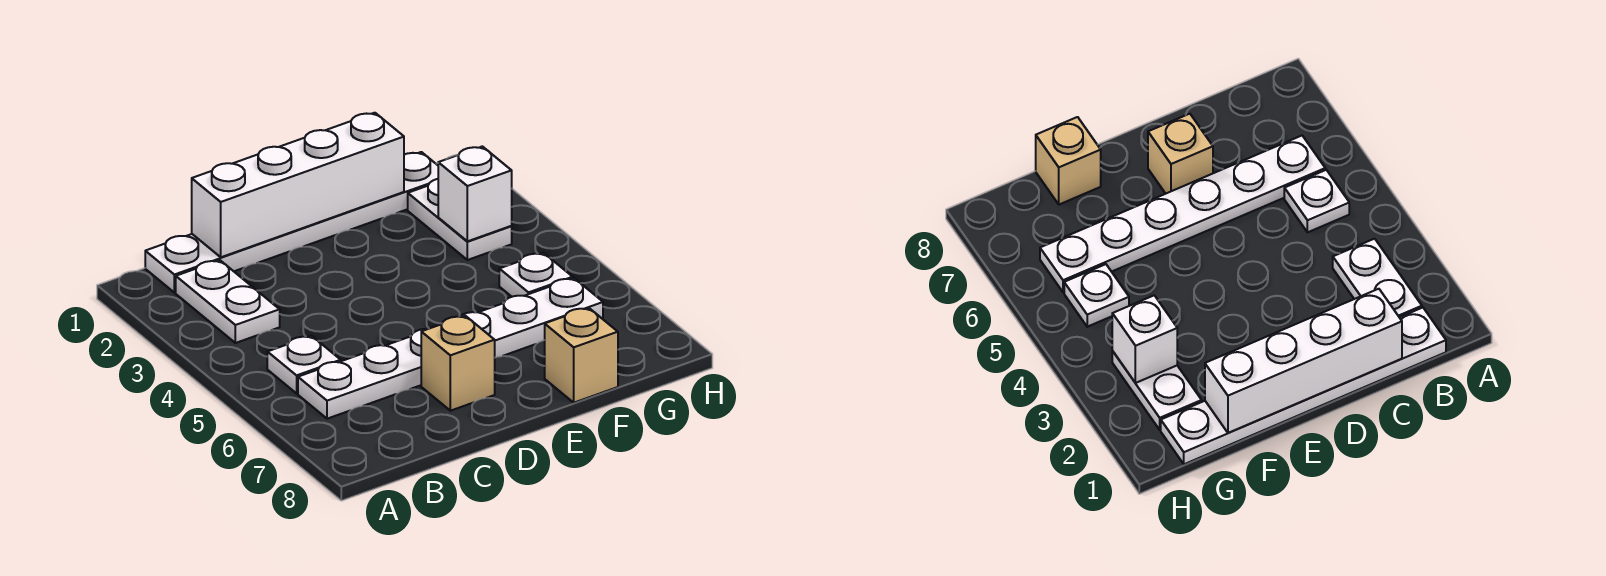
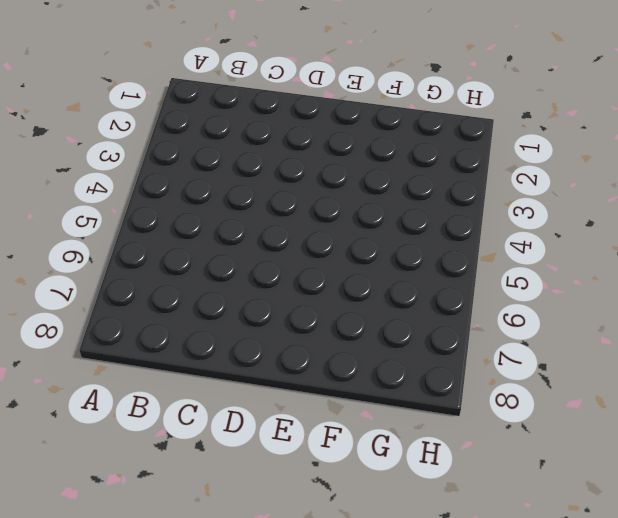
none -> white plate B1:G1 level 1
none -> white plate B2:B3 level 1

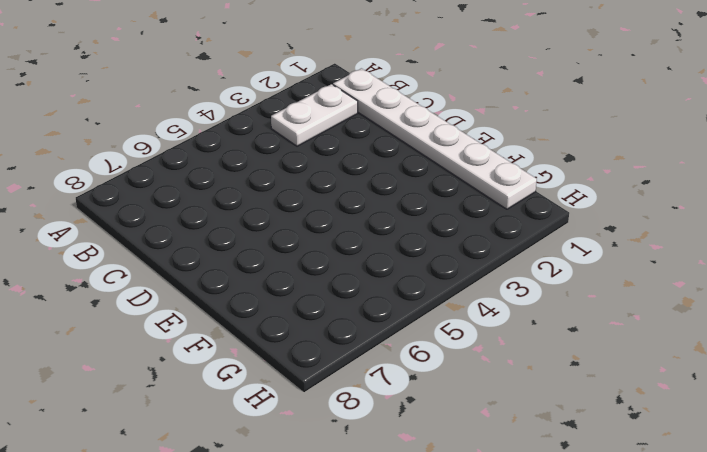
none -> white plate B5 level 1
none -> white plate B6:G6 level 1

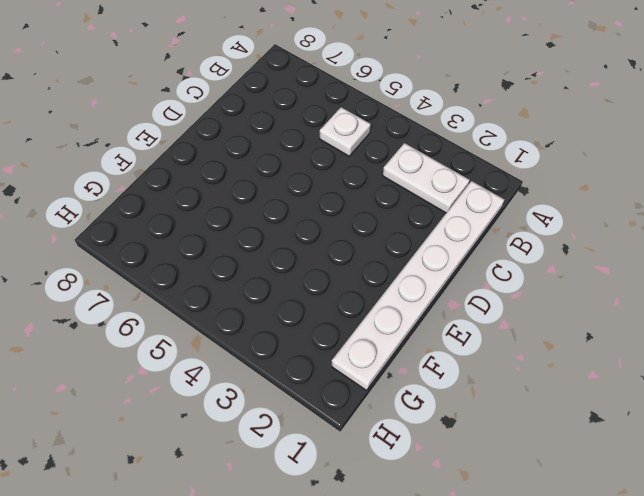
none -> white plate B6:G6 level 1
none -> tan brick D7 level 1

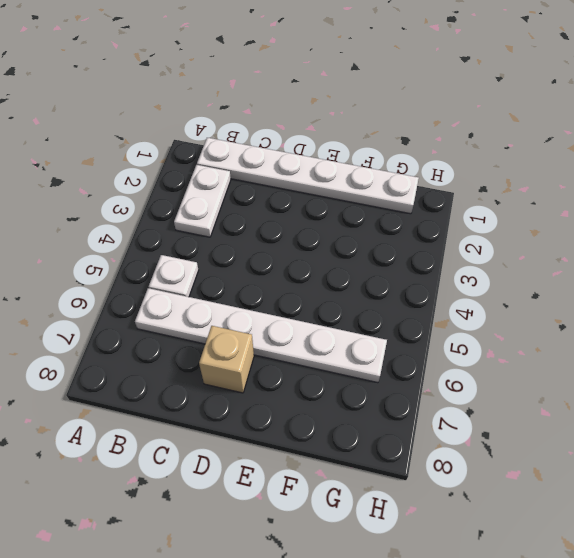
none -> tan brick F8 level 1
none -> white plate G2:G3 level 1

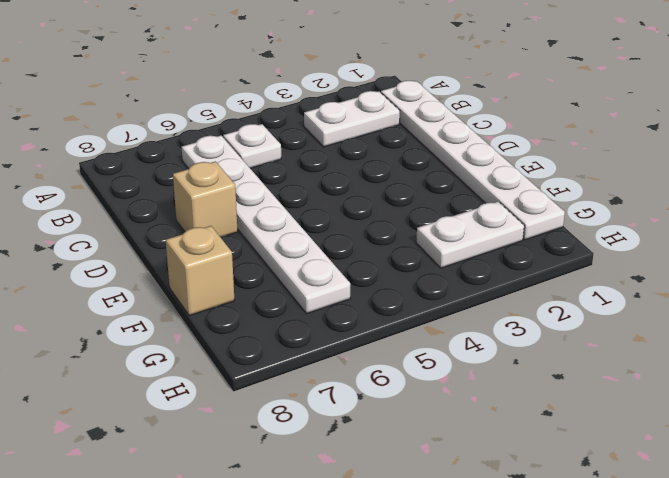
none -> white plate G5 level 1
none -> white brick C1:F1 level 2

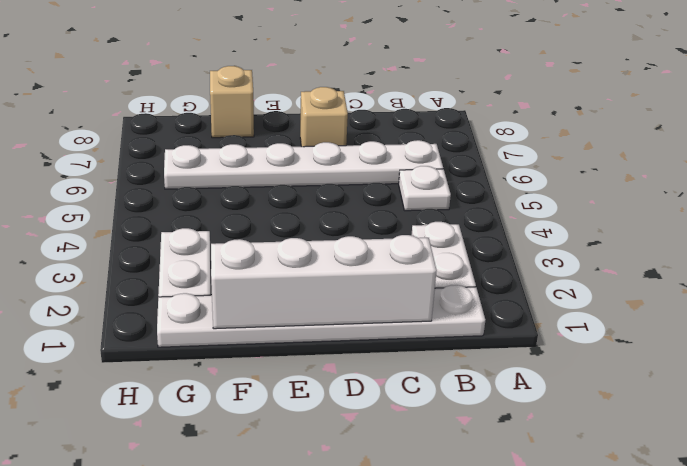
none -> white plate G5 level 1
none -> white brick G3 level 2

